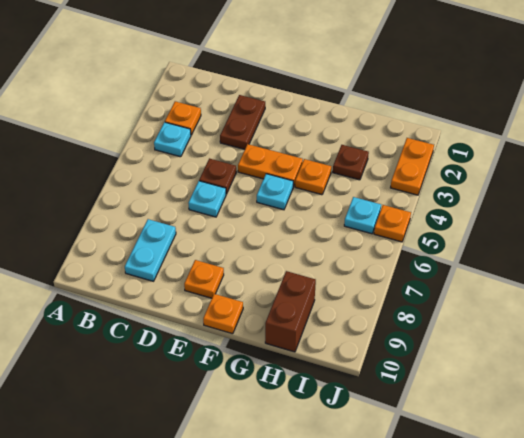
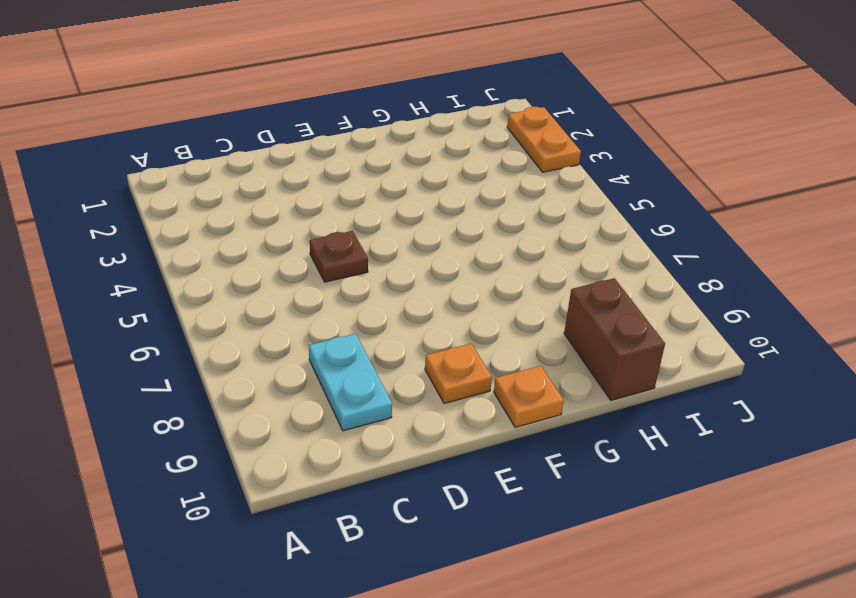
none -> orange plate B3 level 1
none -> cyan plate B4 level 1
none -> brown plate D2:D3 level 1

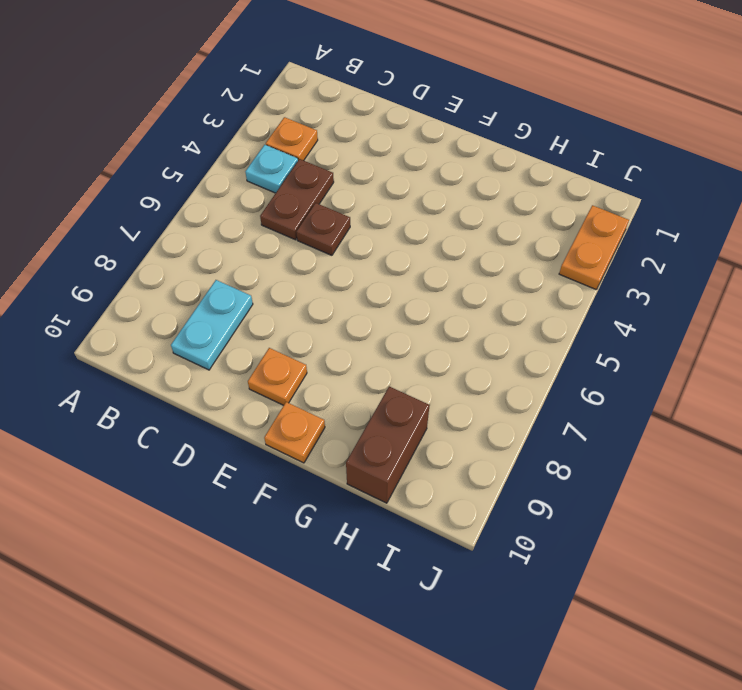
brown plate C4:C5 level 1 -> brown plate D2:D3 level 1
none -> cyan plate D6 level 1
none -> orange plate E4:F4 level 1
none -> cyan plate F5 level 1

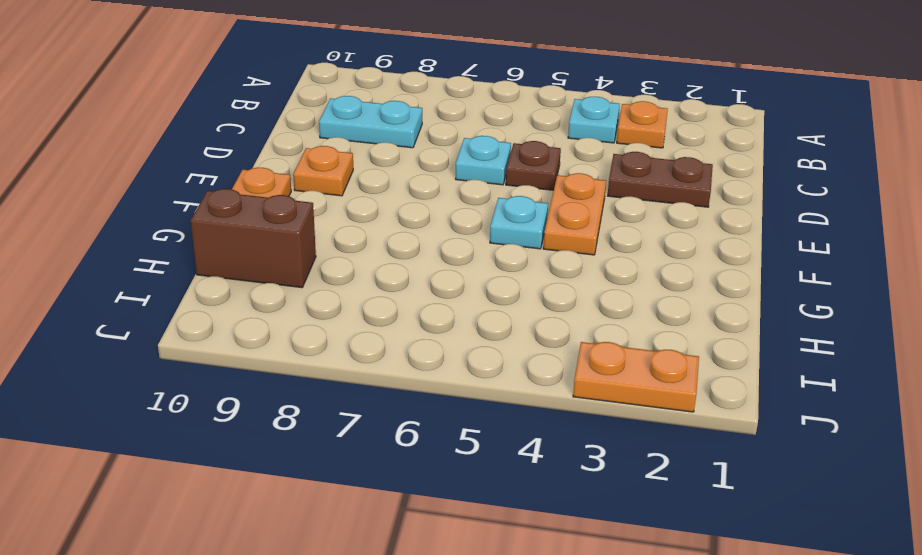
none -> orange plate G4 level 1
none -> brown plate H3 level 1
none -> cyan plate I5 level 1

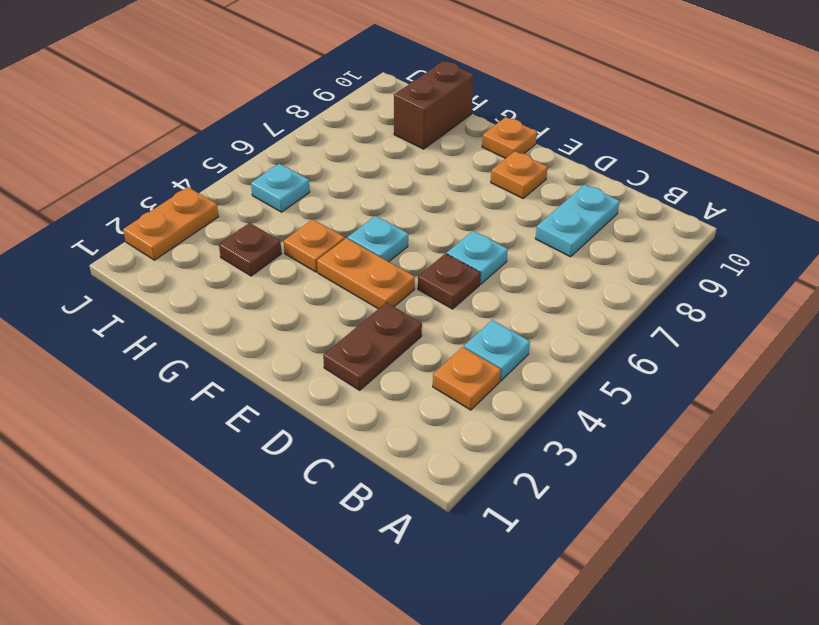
none -> orange plate J5 level 1

